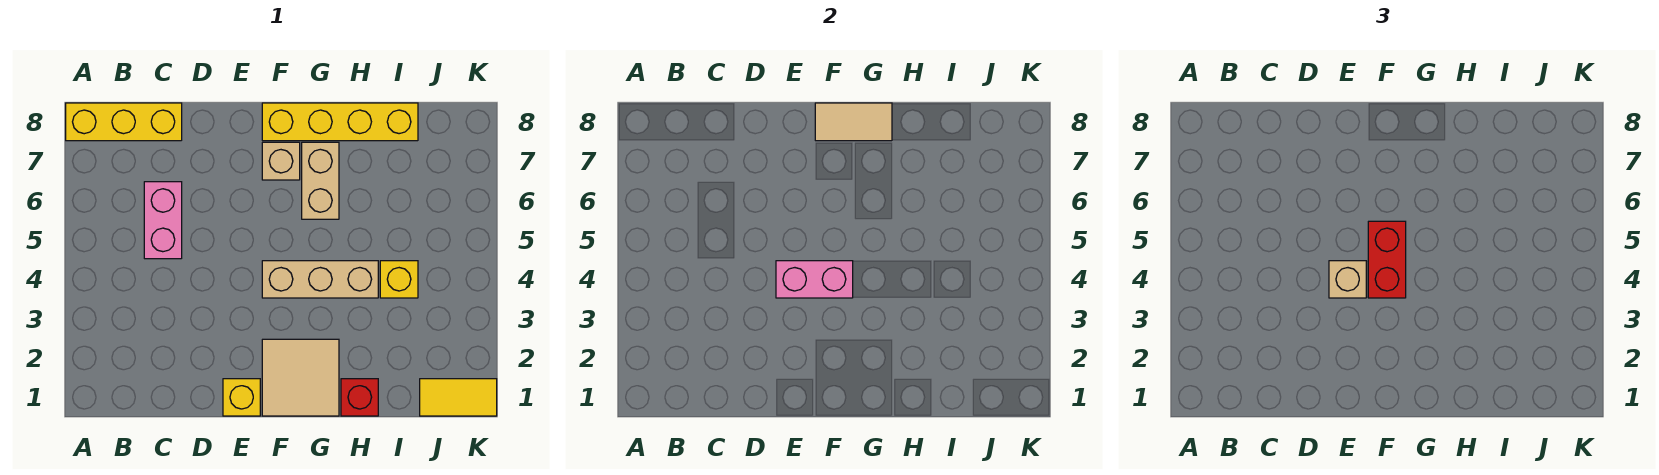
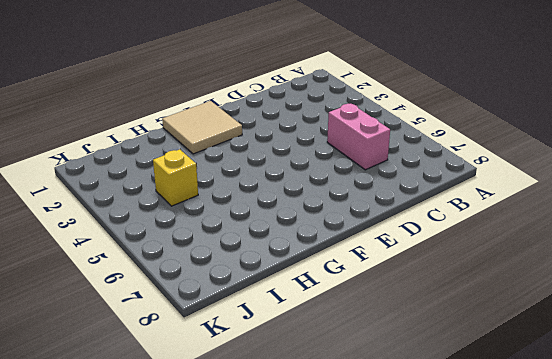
none -> yellow brick A8:C8 level 1
none -> yellow brick E1 level 1
none -> tan brick F4:H4 level 1

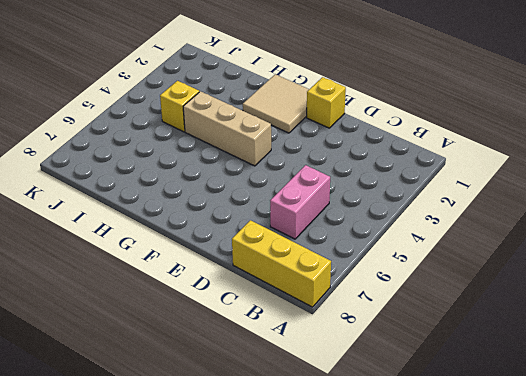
none -> tan brick F7 level 1
none -> yellow brick F8:I8 level 1
none -> tan brick G6:G7 level 1

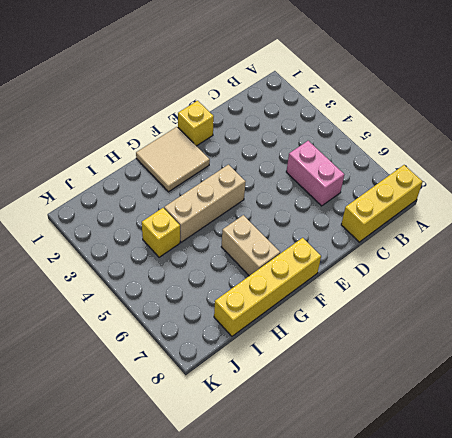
none -> tan brick F7 level 1
none -> red brick H1 level 1
none -> yellow tile J1:K1 level 1

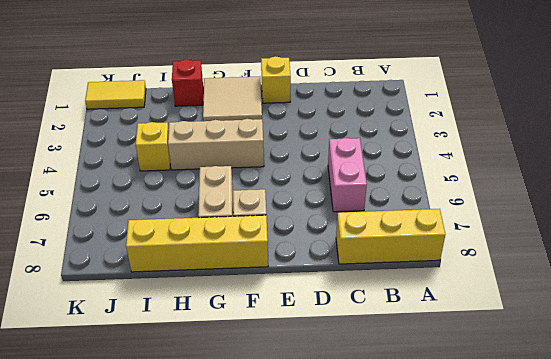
none -> pink brick E4:F4 level 2
none -> tan tile F8:G8 level 2
none -> tan brick E4 level 3

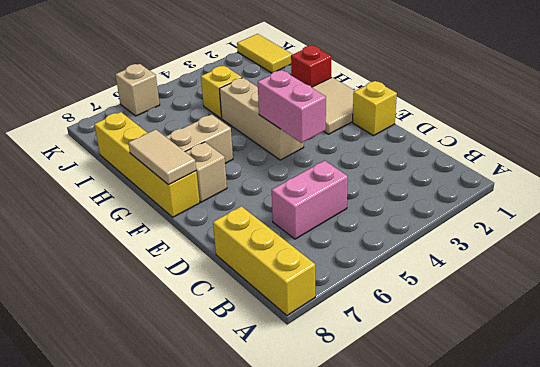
tan brick K6 level 1 -> tan brick E4 level 3
none -> red brick F4:F5 level 3

